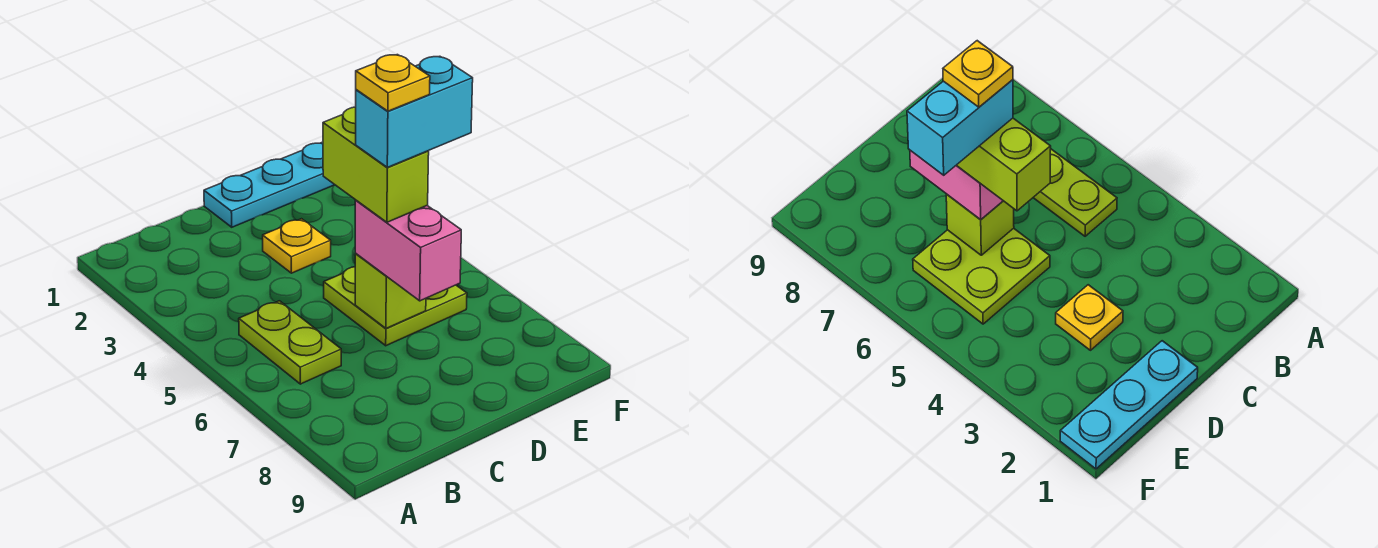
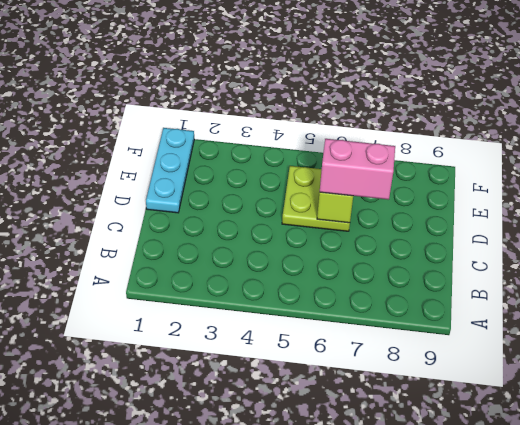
none -> lime plate B5:B6 level 1
none -> yellow plate D3 level 1

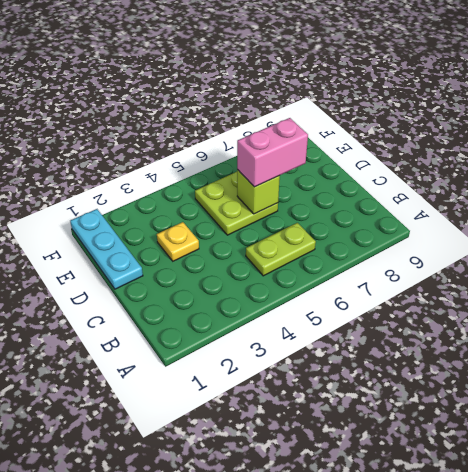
none -> lime brick D5:D6 level 4
none -> cyan brick D6:E6 level 5

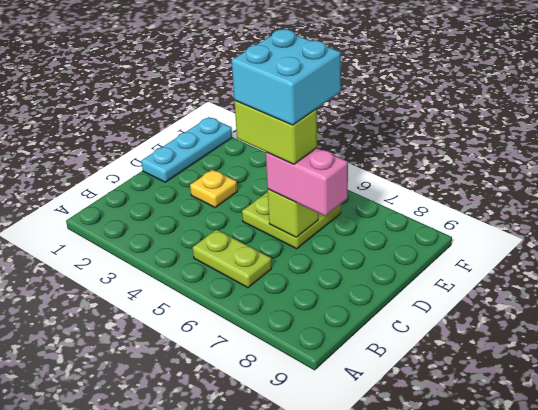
cyan brick D5:E6 level 5 -> cyan brick D6:E6 level 5
none -> yellow plate D6 level 6

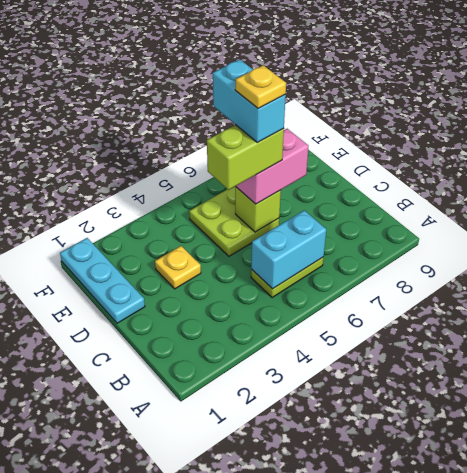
cyan brick B5:B6 level 2 -> none

